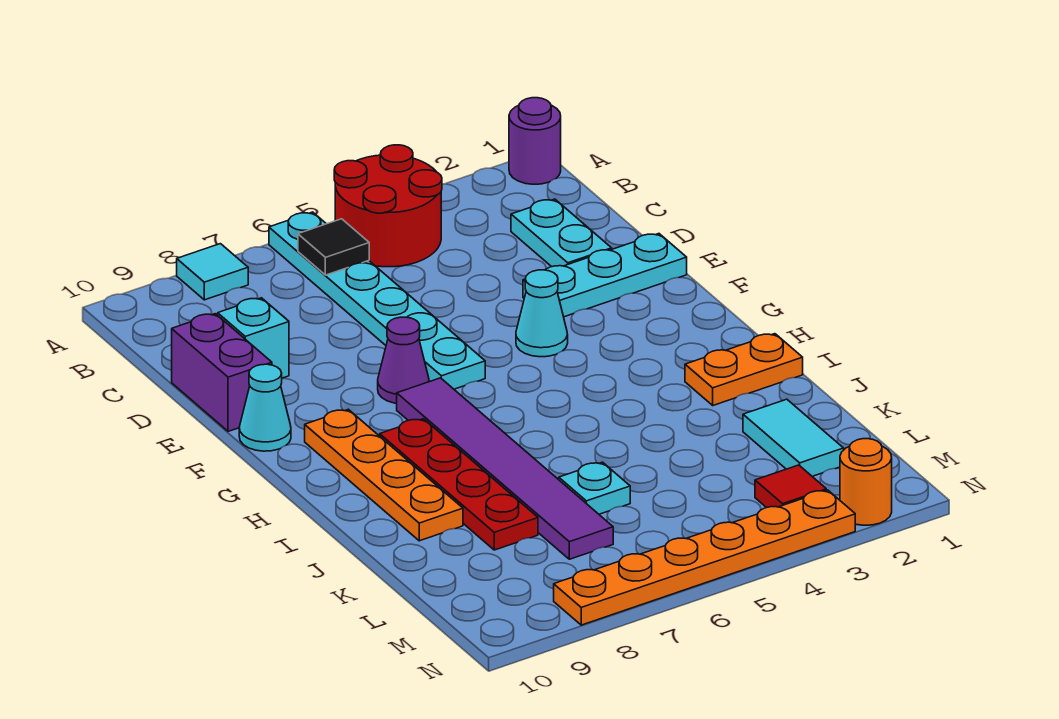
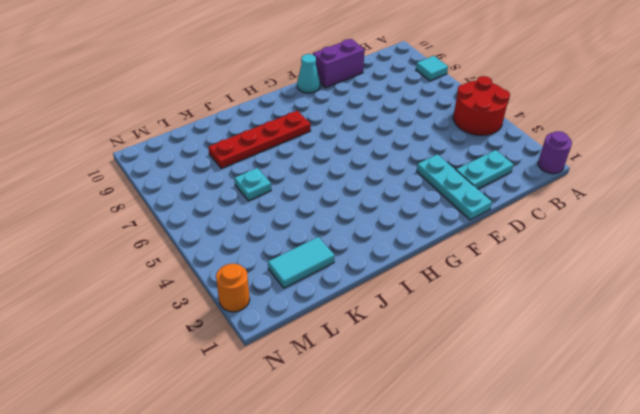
none -> cyan plate A6:F6 level 1
none -> cyan brick D9 level 1
none -> cyan cone F4 level 1

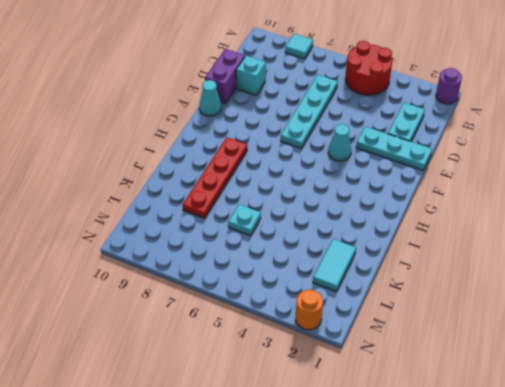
cyan plate C6:F6 level 1 -> cyan plate A6:F6 level 1
none -> purple cone F7 level 1
none -> purple tile G7:L7 level 1
none -> orange plate G9:J9 level 1

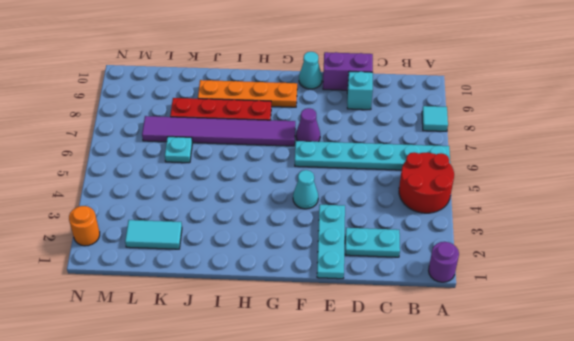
none -> orange plate I1:I2 level 1
none -> red tile M3 level 1
none -> orange plate N3:N8 level 1

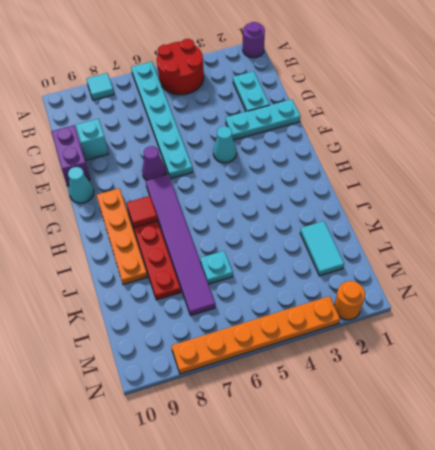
red tile H8 level 2 -> red tile M3 level 1
none -> orange plate I1:I2 level 1
none -> black tile B6 level 2

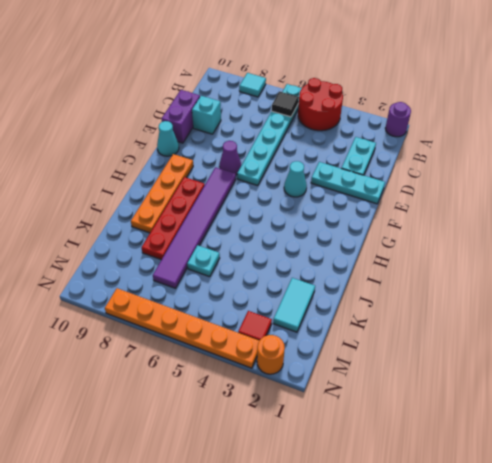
none -> orange plate I1:I2 level 1

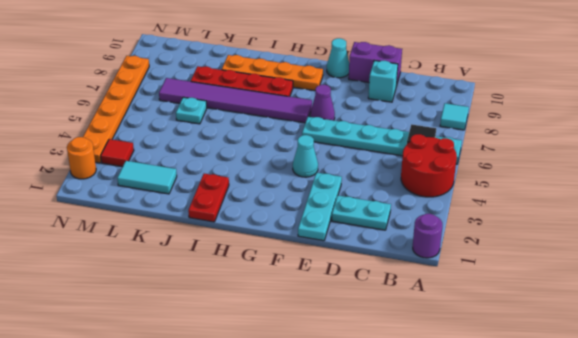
red plate I1:I2 level 1 -> orange plate I1:I2 level 1

